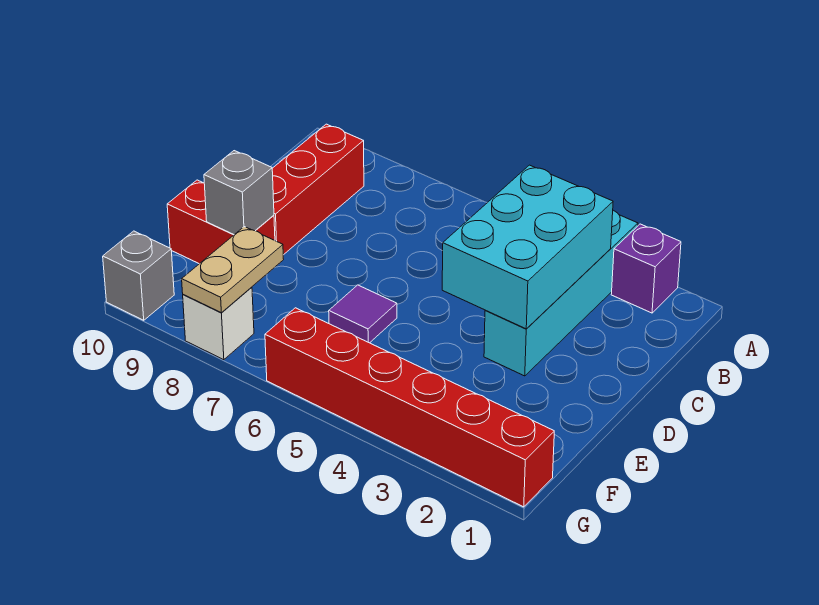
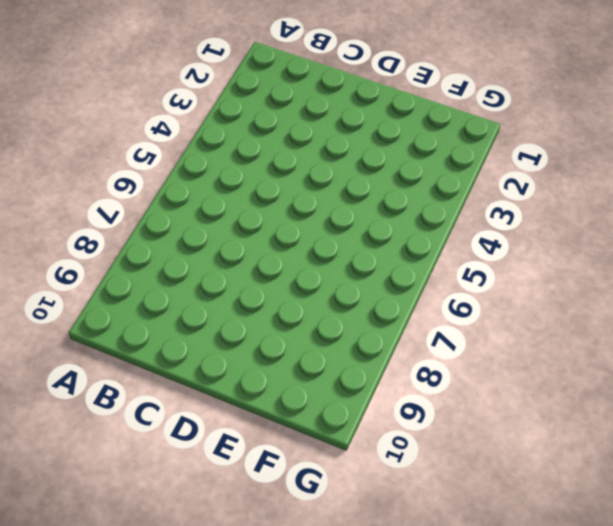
none -> purple brick A2 level 1
none -> cyan brick A3:D3 level 1

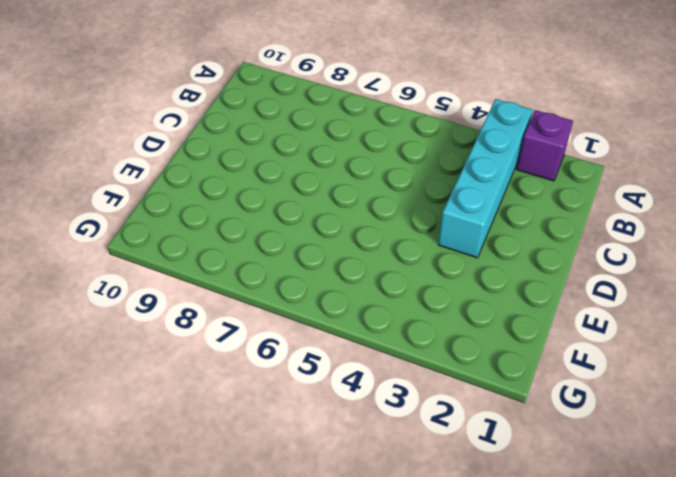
none -> red brick B9:D9 level 1
none -> purple tile E6 level 1

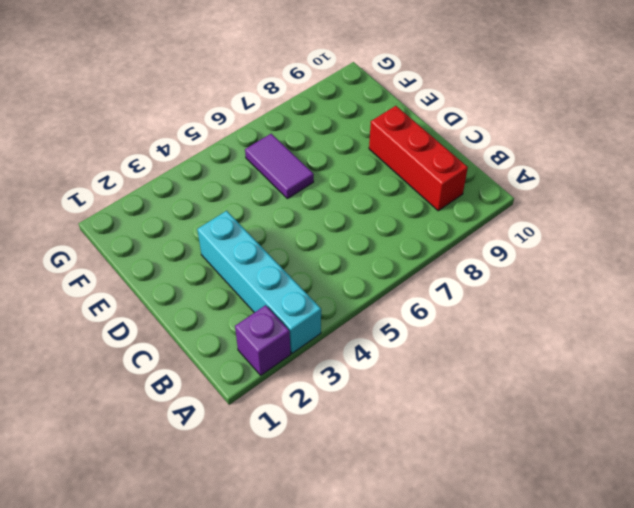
purple tile E6:F6 level 1 -> purple tile E6 level 1
none -> red brick E9:E10 level 1
none -> red brick G1:G6 level 1

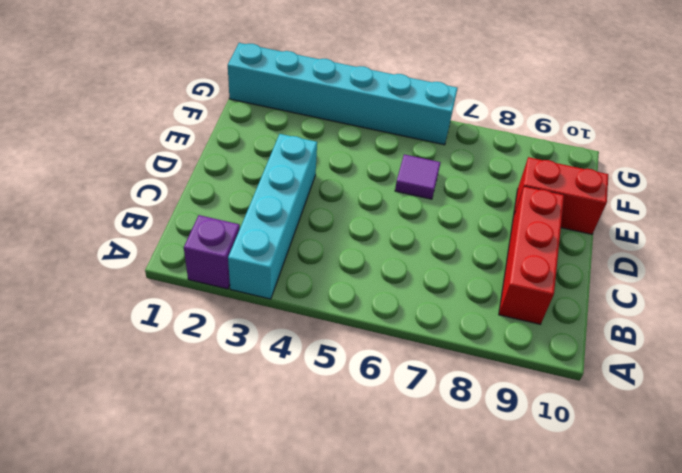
cyan brick G1:G6 level 1 -> red brick G1:G6 level 1
none -> white brick G8 level 1
none -> grey brick G10 level 1

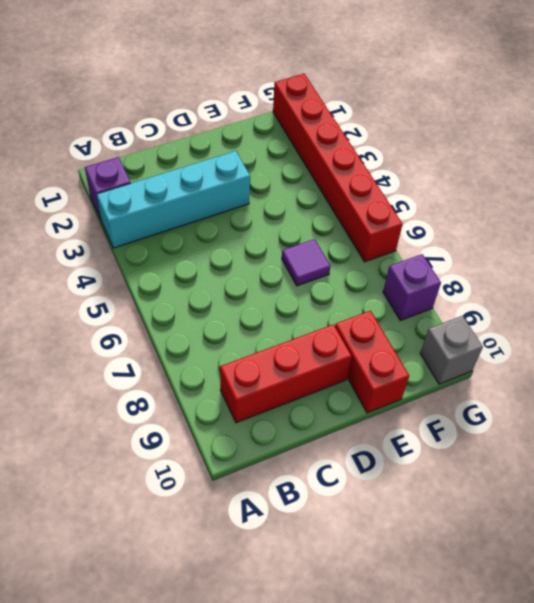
purple brick G8 level 1 -> white brick G8 level 1
none -> cyan brick B3:D4 level 2
none -> grey brick E9 level 2

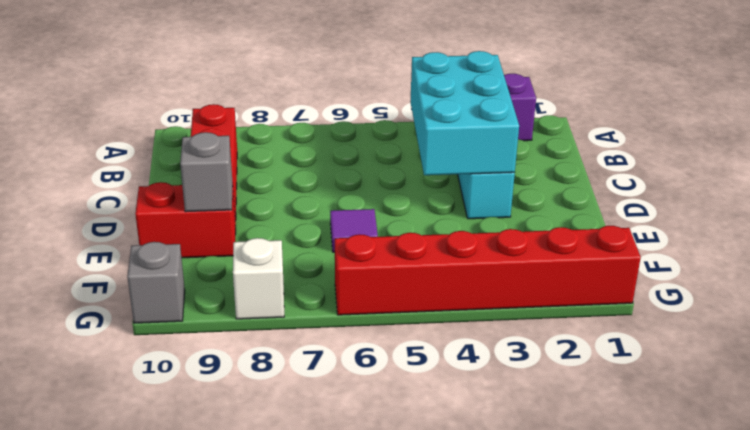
none -> tan plate F8:G8 level 2

